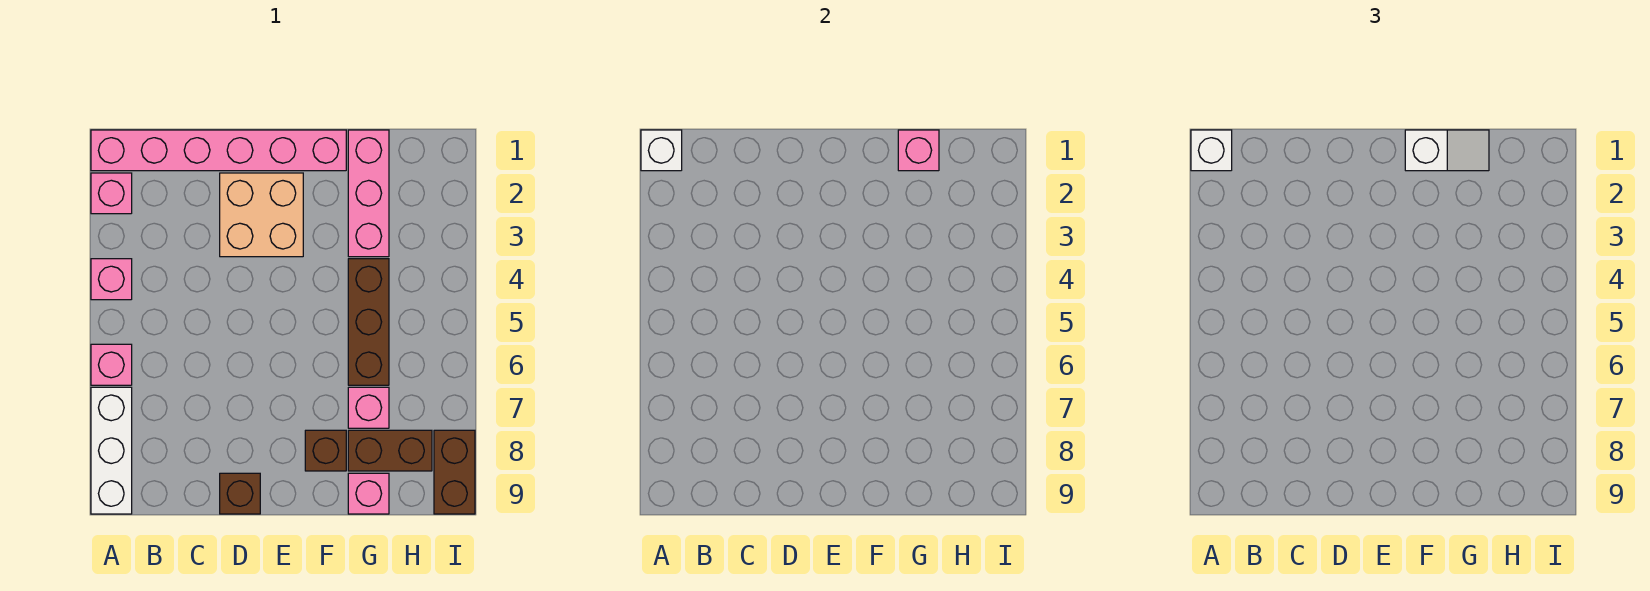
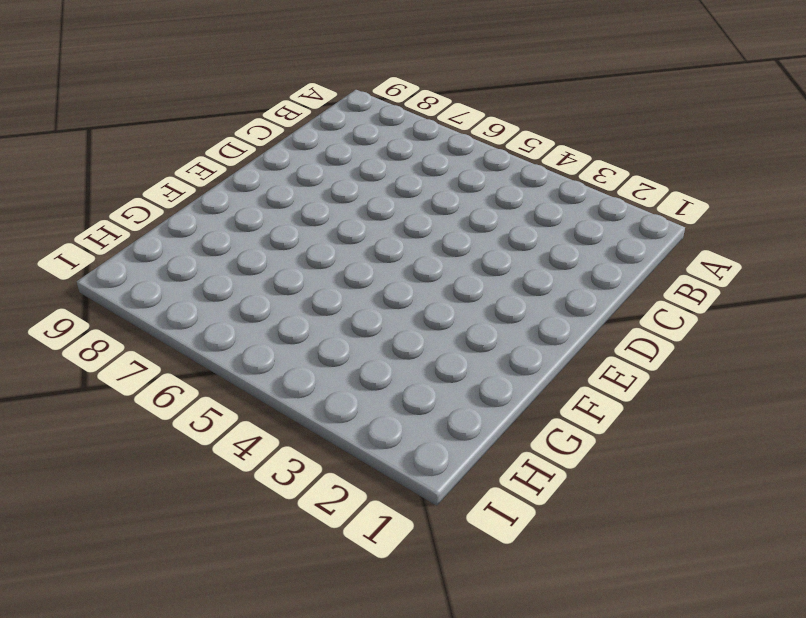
none -> pink brick A1:F1 level 1
none -> pink brick A2 level 1
none -> pink brick A4 level 1

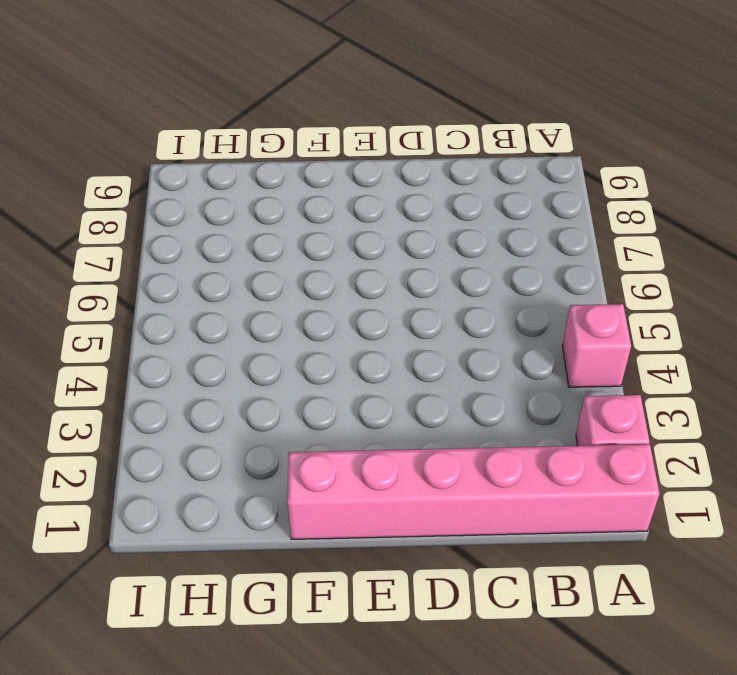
none -> pink brick A6 level 1
none -> white brick A7:A9 level 1
none -> tan brick D2:E3 level 1

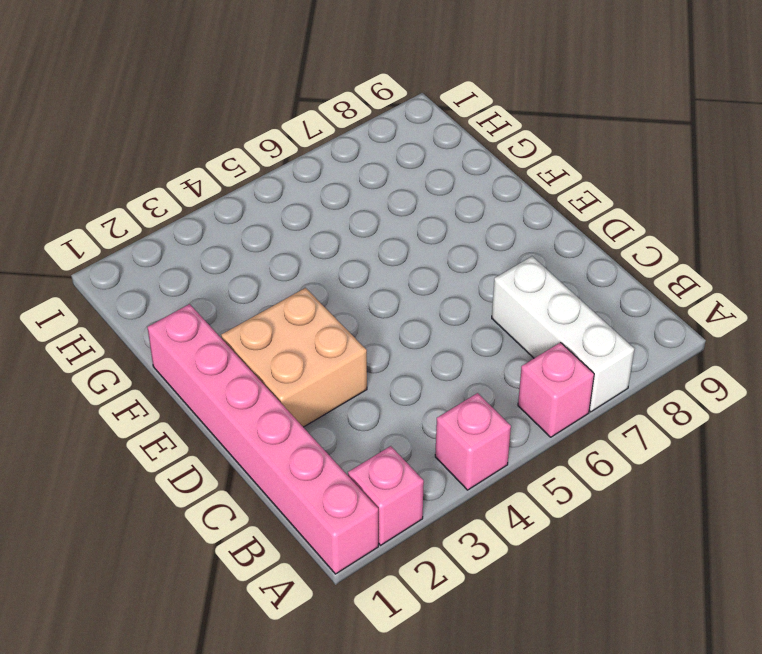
white brick A7:C7 level 1 -> white brick A7:A9 level 1
none -> brown brick D9 level 1
none -> brown brick F8 level 1
none -> pink brick G1:G3 level 1

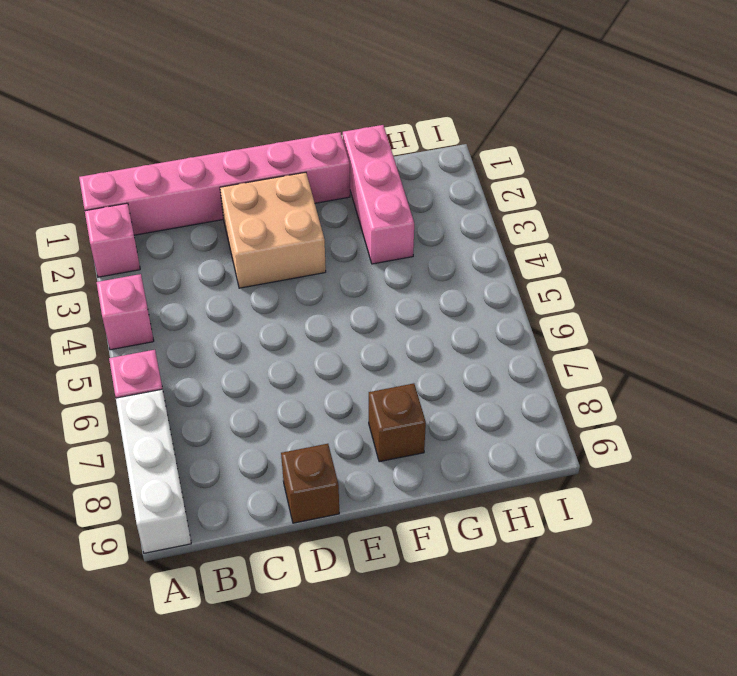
none -> brown brick G4:G6 level 1
none -> pink brick G7 level 1
none -> brown brick G8:H8 level 1

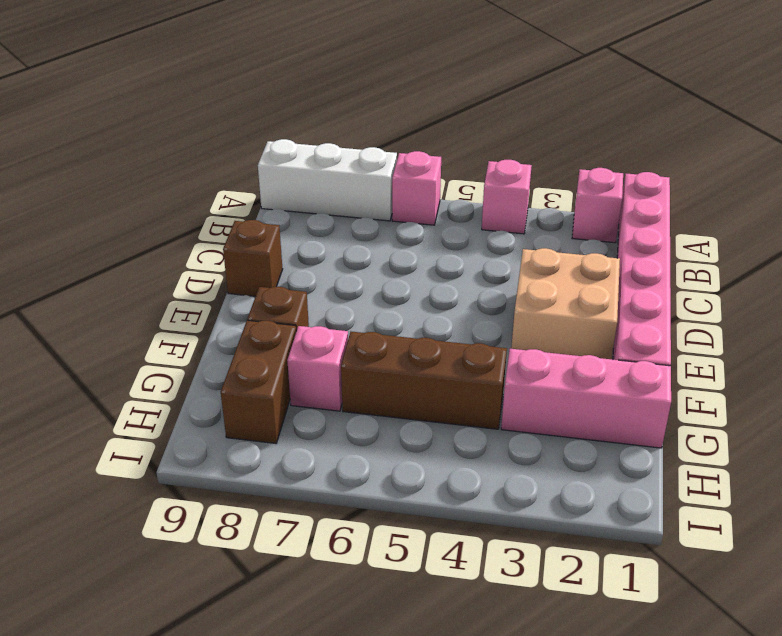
none -> pink brick G9 level 1
none -> brown brick I8:I9 level 1
none -> white brick A1 level 2

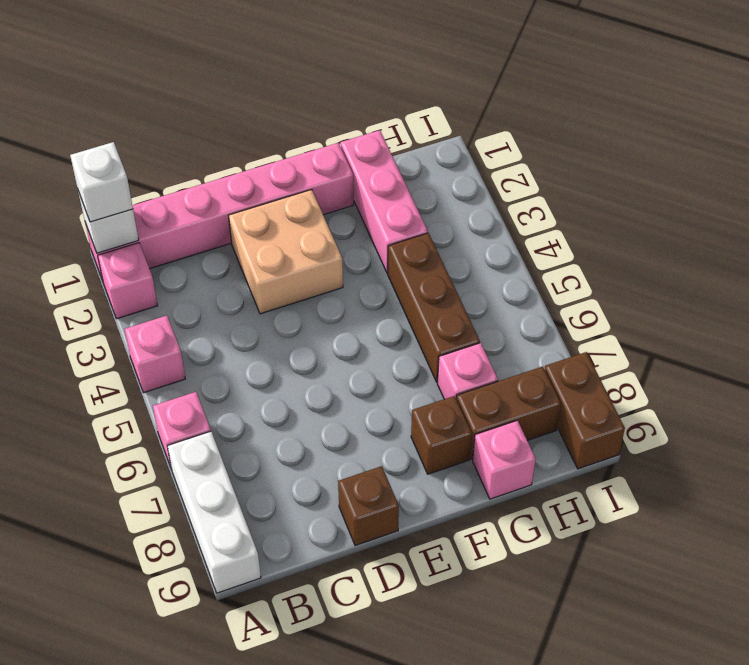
none -> pink brick G1 level 2
none -> white slope F1:G1 level 3 top F

